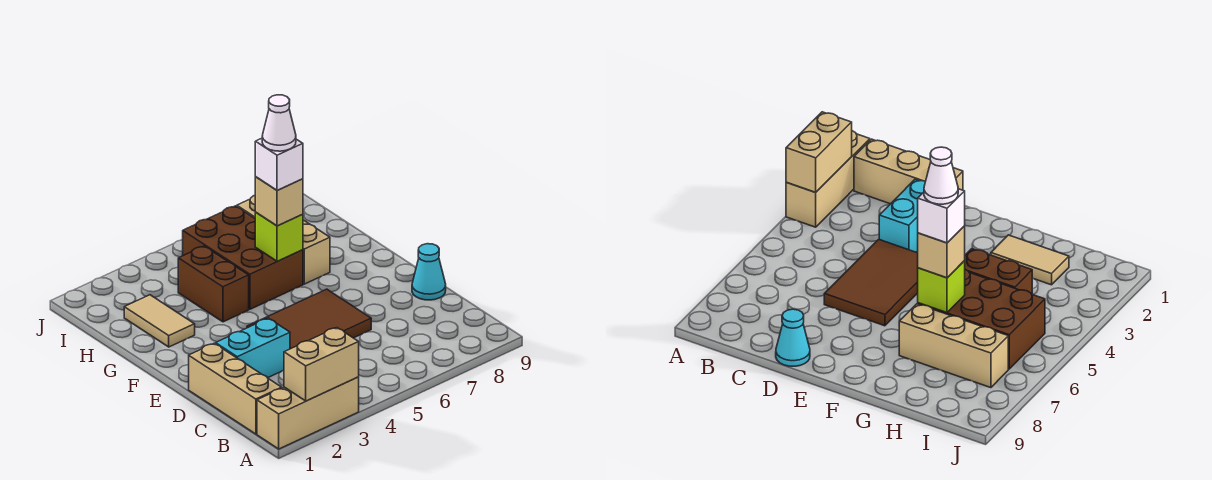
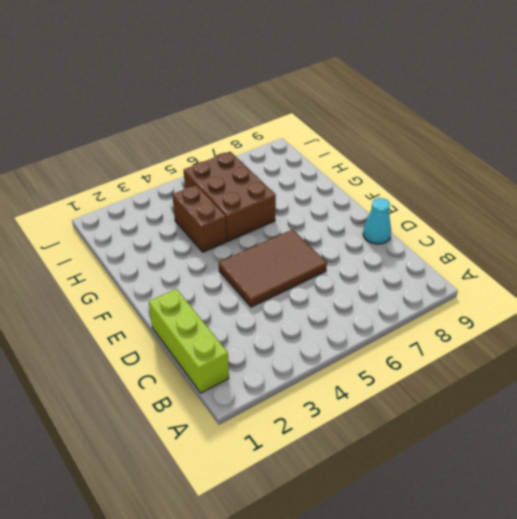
lime brick B1:D1 level 1 -> tan brick B1:D1 level 1
none -> tan brick A1:A3 level 1
none -> cyan brick D2:D3 level 1
none -> tan tile G2:H2 level 1

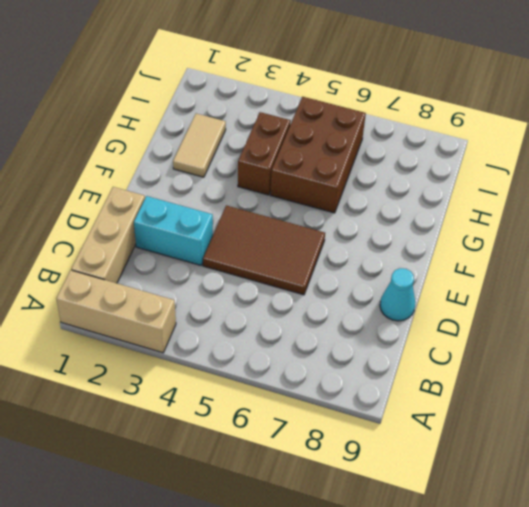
none -> tan brick G7:I7 level 1
none -> tan brick A2:A3 level 2
none -> lime brick G6 level 2

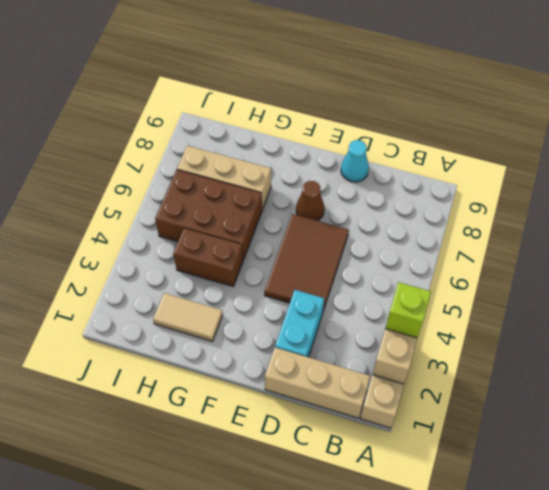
lime brick A3 level 3 -> lime brick G6 level 2
brown cone E7 level 1 -> none
none -> tan brick G6 level 3
none -> white brick G6 level 4
none -> white cone G6 level 5

